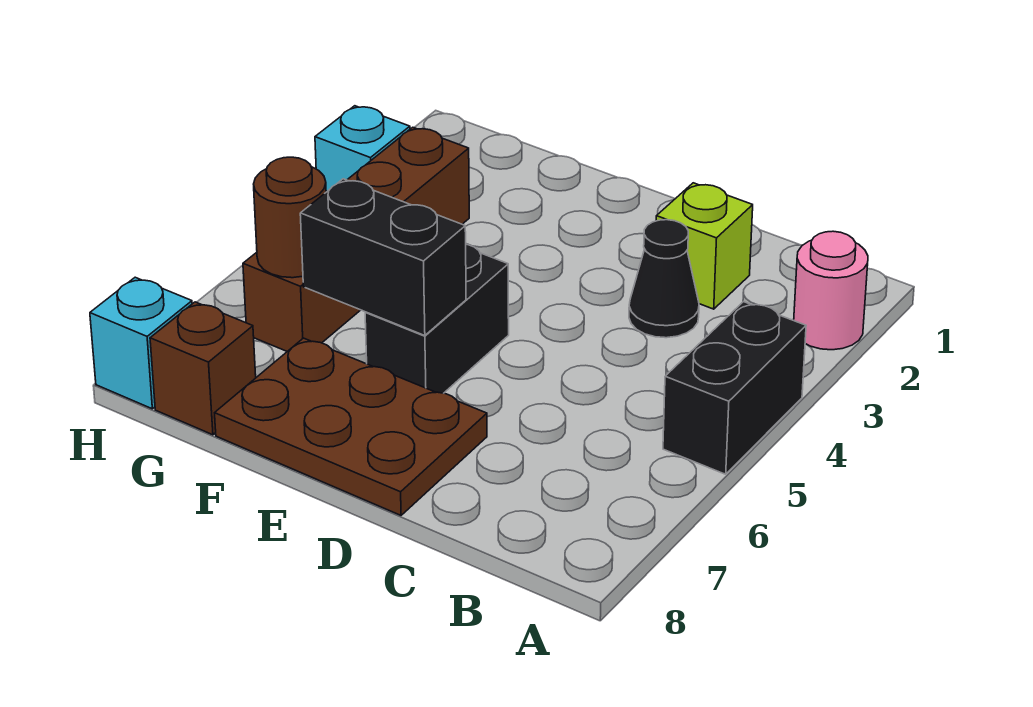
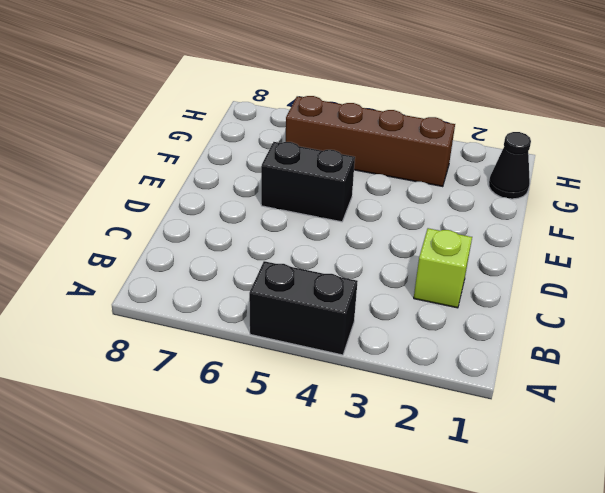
black cone G1 level 1 -> black cone C3 level 1
none -> pink round brick A2 level 1
none -> brown plate D7:F8 level 1
none -> brown brick G8 level 1

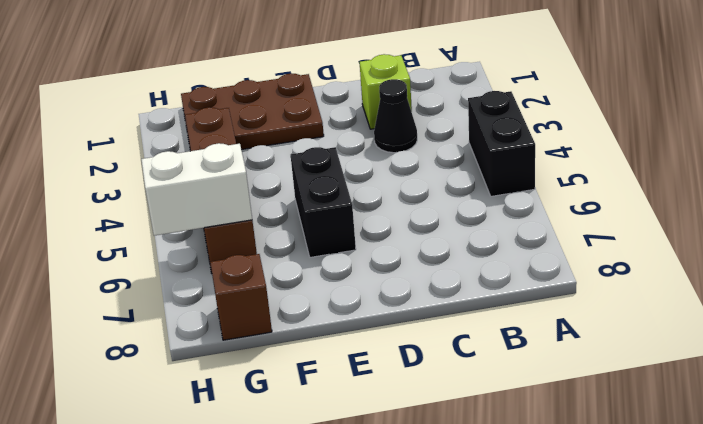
brown plate E1:G2 level 1 -> brown plate D7:F8 level 1
white brick G6:H6 level 2 -> brown round brick G6 level 2
none -> pink round brick A2 level 1
none -> cyan brick H3 level 1
none -> cyan brick H8 level 1

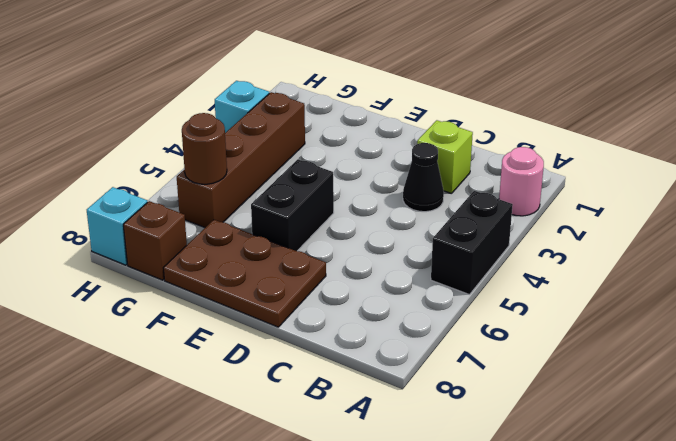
none -> black brick E6:F6 level 2

